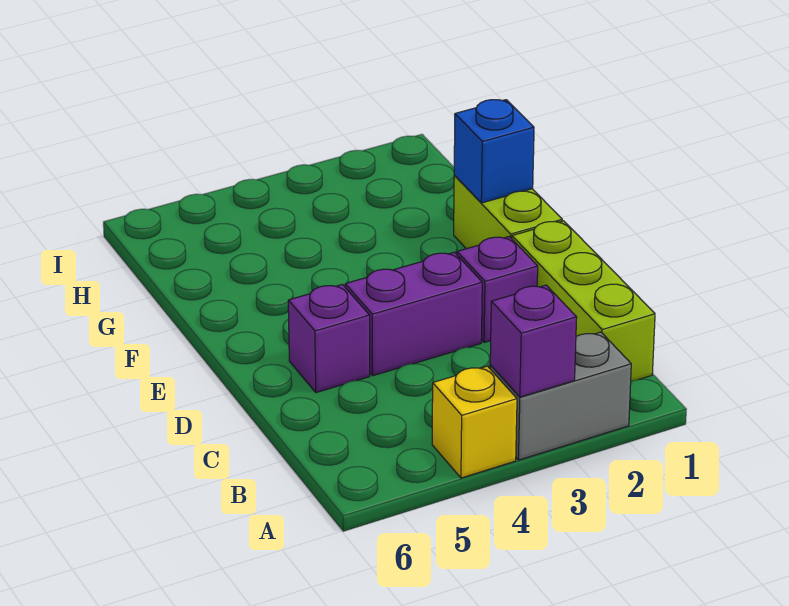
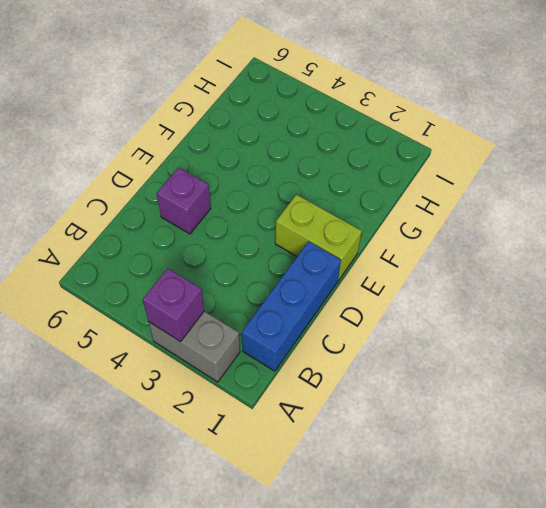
blue brick B1:D1 level 1 -> lime brick B1:D1 level 1
lime brick E1:E2 level 1 -> lime brick E1:F1 level 1
none -> yellow brick A4 level 1
none -> purple brick D2 level 1

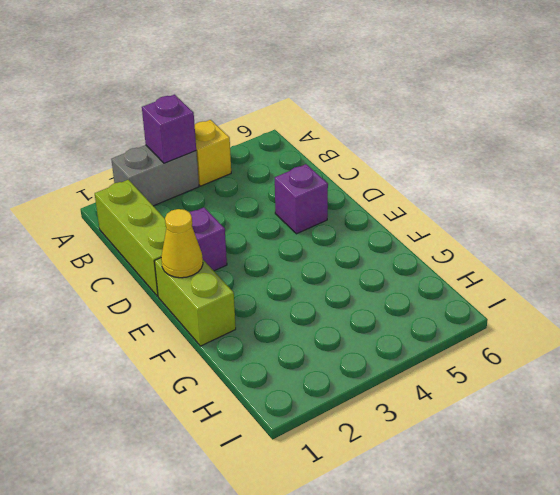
yellow cone E1 level 2 -> none
none -> purple brick D3:D4 level 1
none -> blue brick F1 level 2

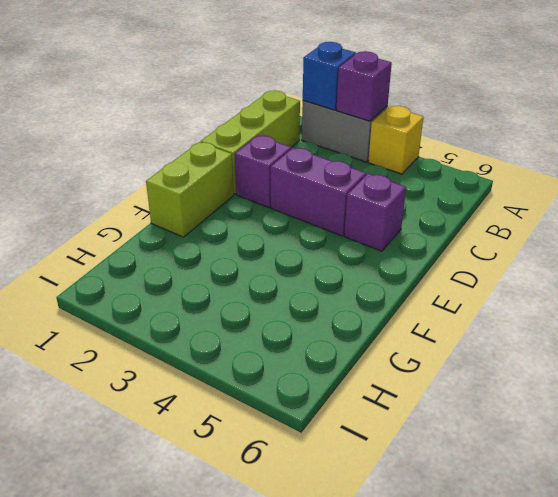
blue brick A2 level 2 -> blue brick F1 level 2

